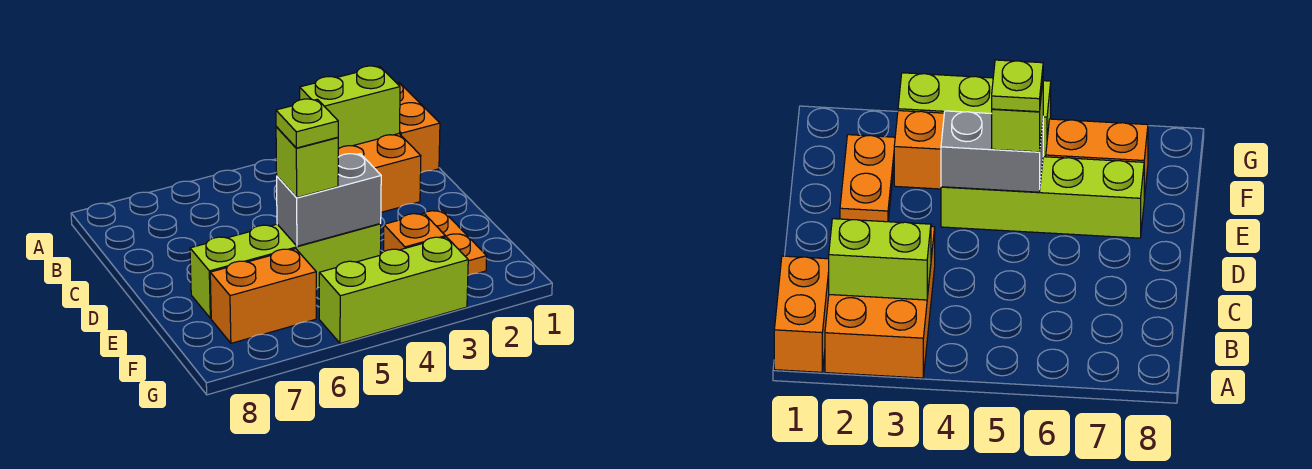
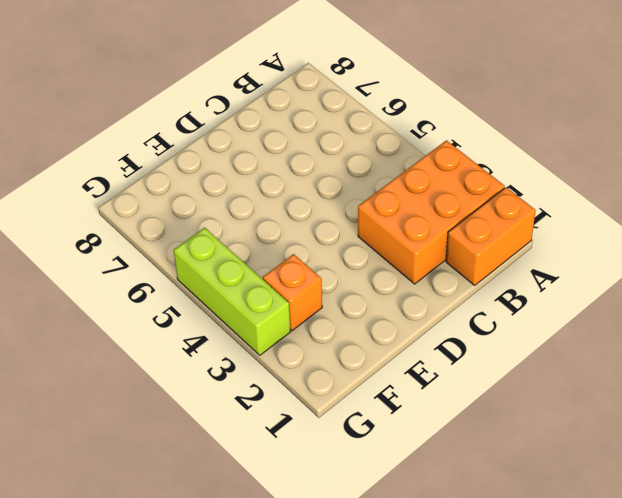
none -> orange plate E2:F2 level 1
none -> lime brick E4:E7 level 1

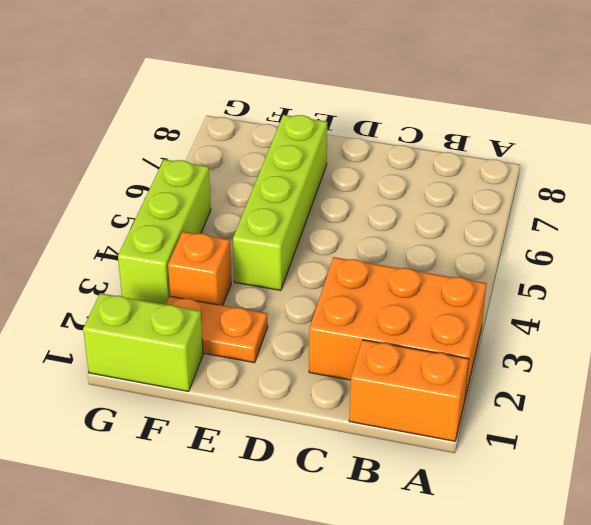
lime brick F1:G1 level 1 -> lime brick B2:B3 level 2
none -> orange brick F6:F7 level 1
none -> grey brick E4:E5 level 2

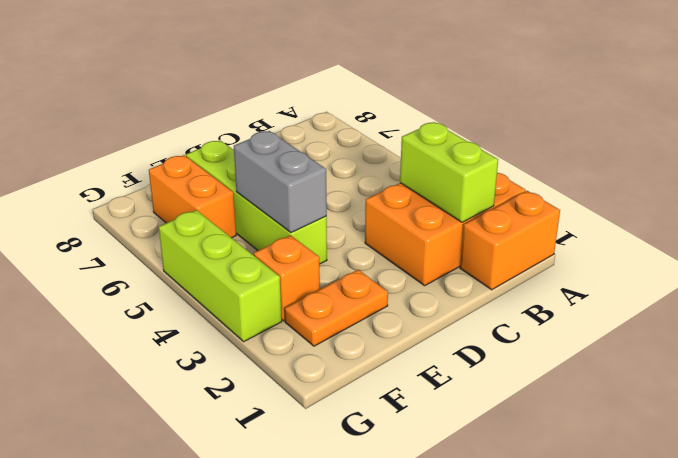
none -> lime brick E5 level 3
none -> lime plate E5 level 4

